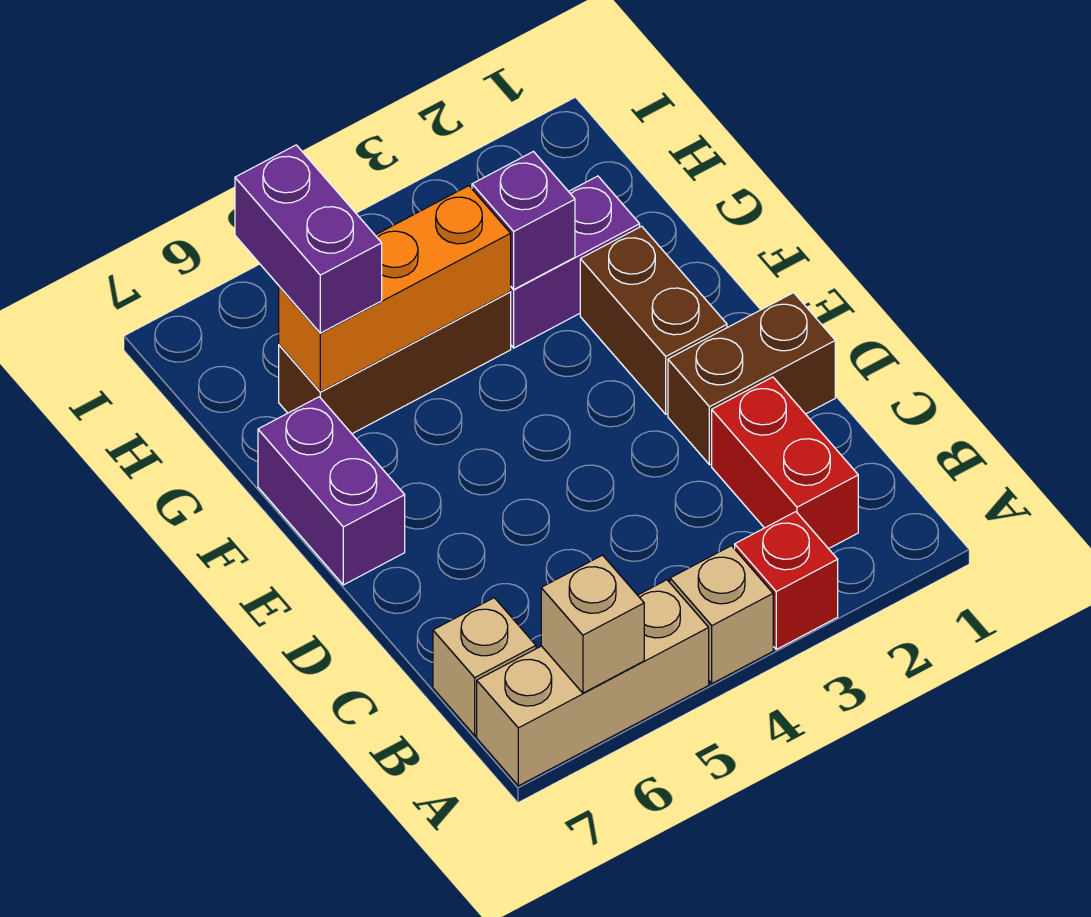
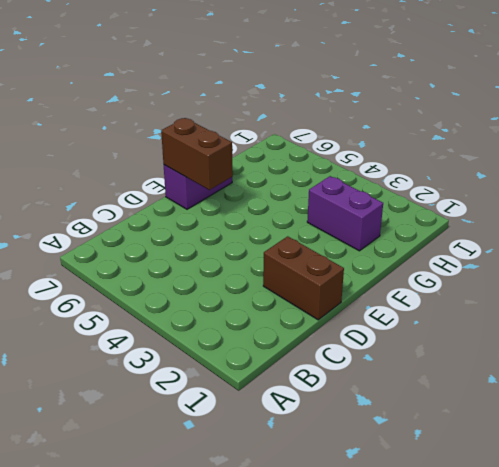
brown brick E6:E7 level 2 -> brown brick E2:F2 level 1
none -> red brick A3 level 1
none -> tan brick A4 level 1
none -> tan brick A5:A7 level 1

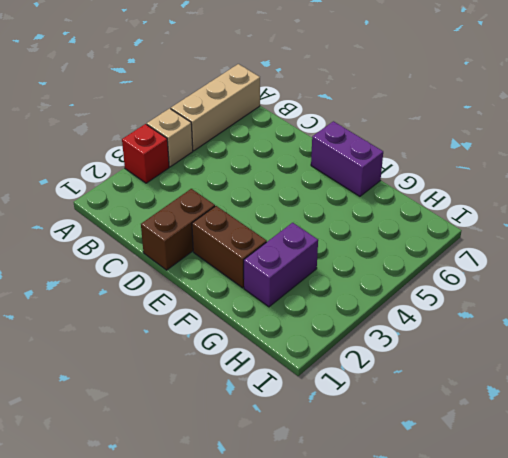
none -> red brick B2:C2 level 1
none -> tan brick B7 level 1
none -> brown brick G4:G6 level 1

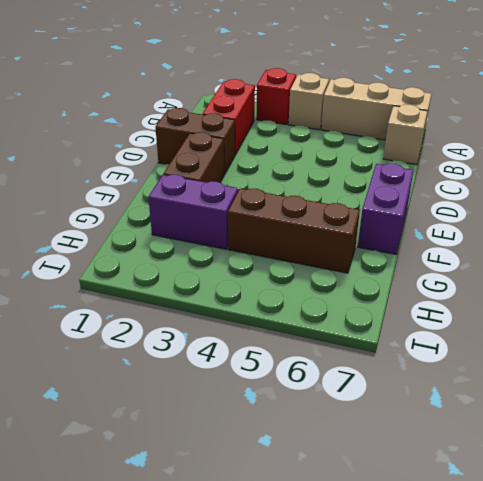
none -> tan brick A6 level 2
none -> purple brick G3 level 2
none -> orange brick G4:G6 level 2

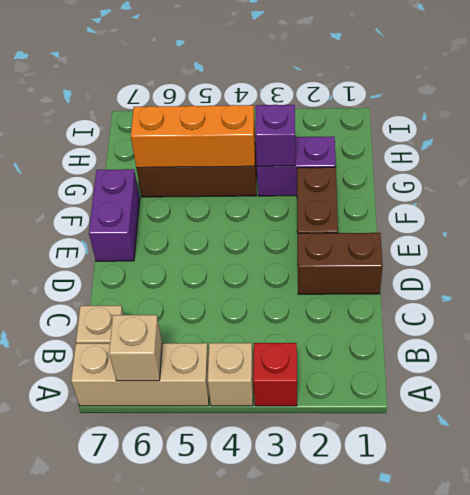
none -> red brick B2:C2 level 1
none -> purple brick G6:H6 level 3

